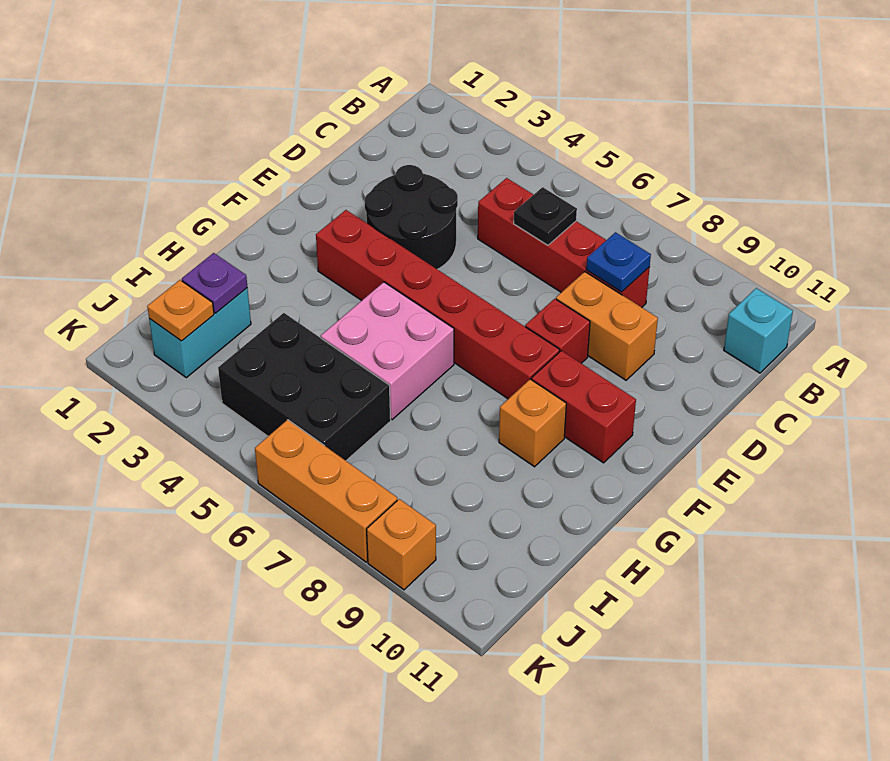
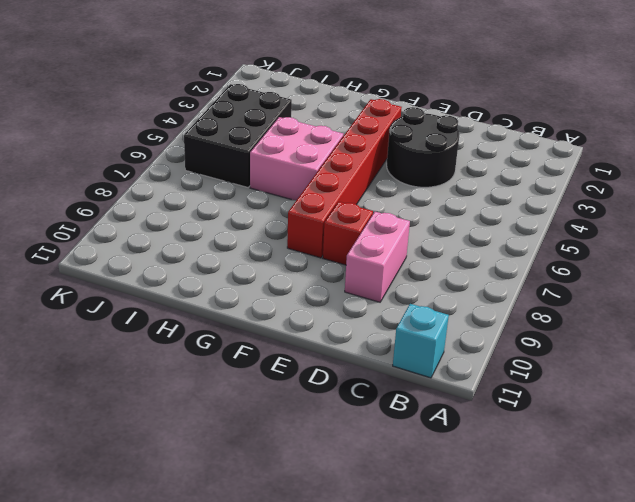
pink brick D8:D9 level 1 -> orange brick D8:D9 level 1
none -> red brick C5:C8 level 1
none -> red brick F9:F10 level 1
none -> orange brick G9 level 1

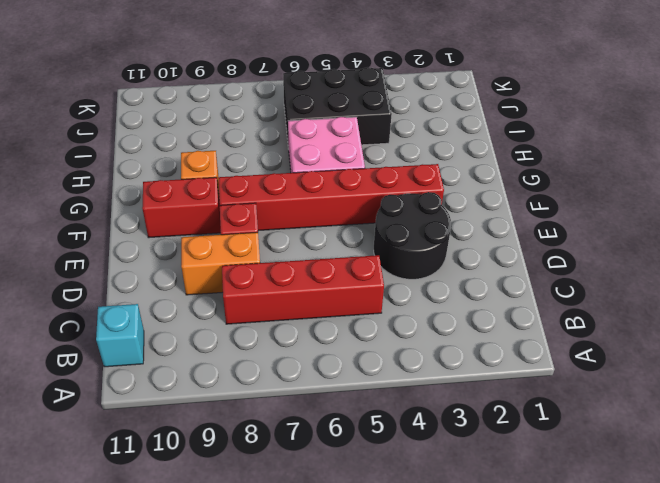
none -> cyan brick I2:J2 level 1
none -> orange brick K6:K8 level 1
none -> orange brick K9 level 1

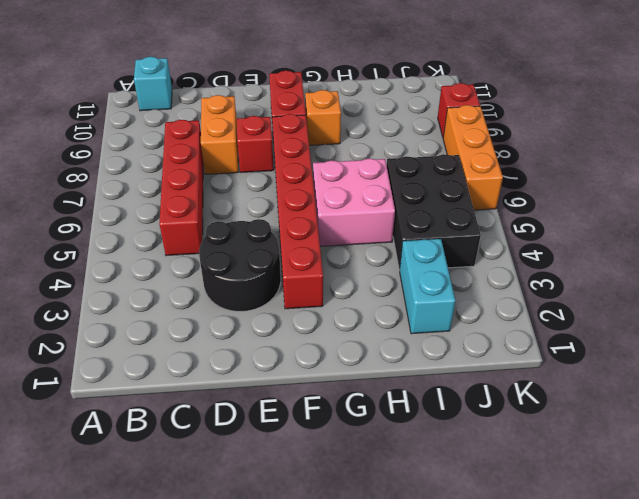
cyan brick I2:I3 level 1 -> cyan brick I2:J2 level 1
red brick K9 level 1 -> orange brick K9 level 1
none -> black plate C6 level 2
none -> blue plate C8 level 2
none -> purple plate I2 level 2

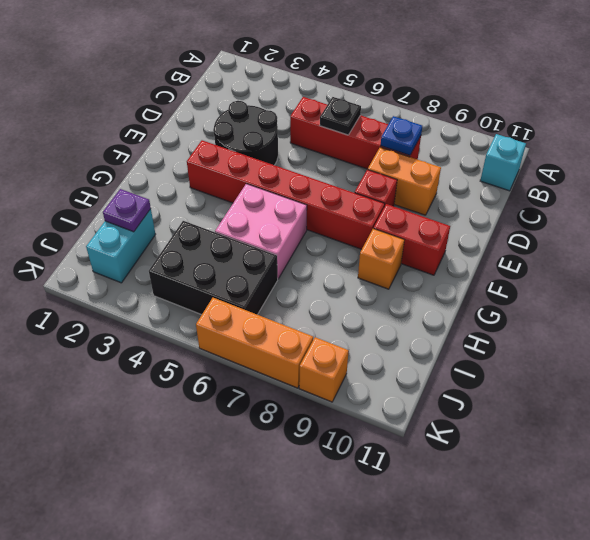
none -> orange plate J2 level 2

